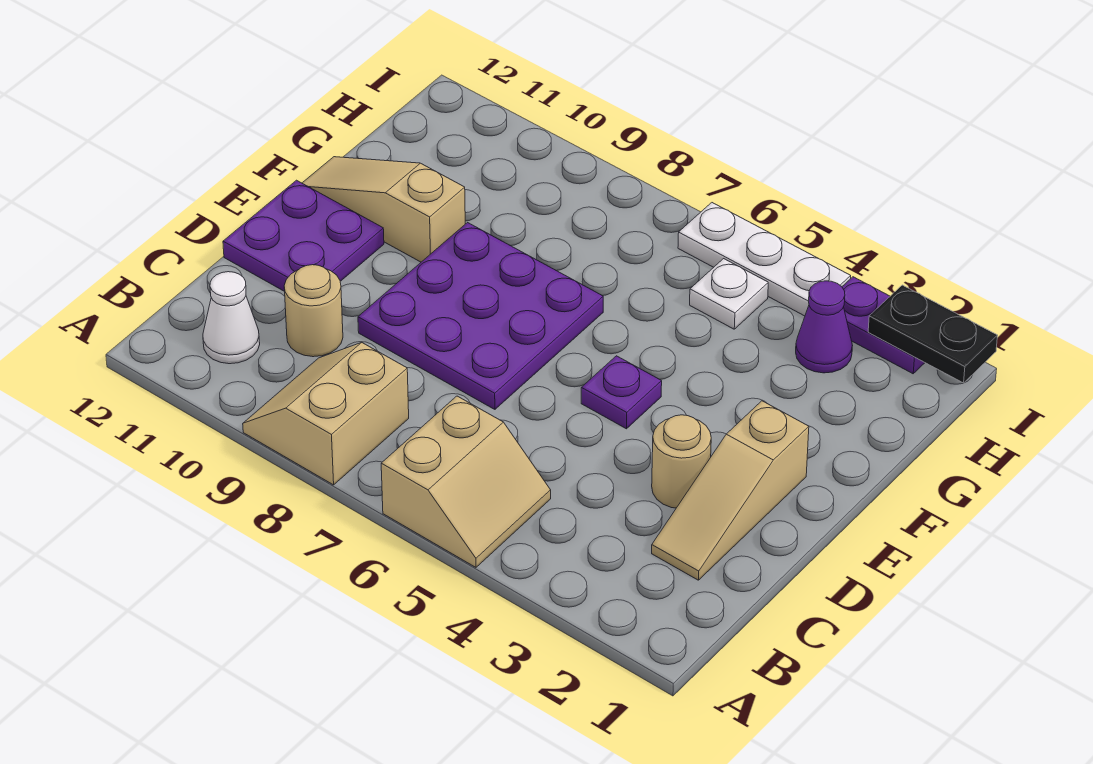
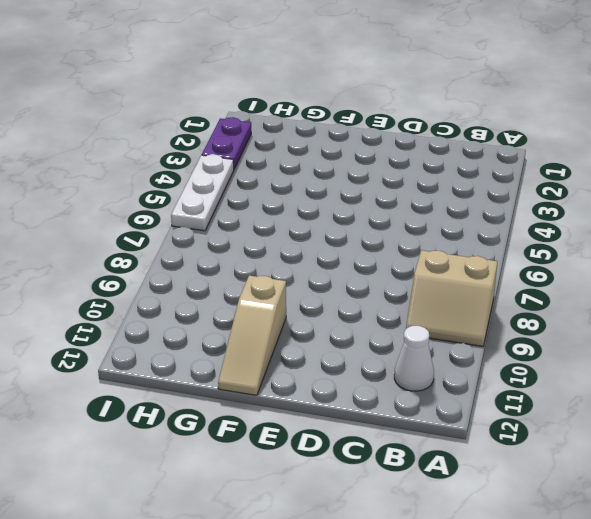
none -> tan slope A5:B6 level 1 top 6
none -> tan slope C2:E2 level 1 top E
none -> tan round brick C10 level 1

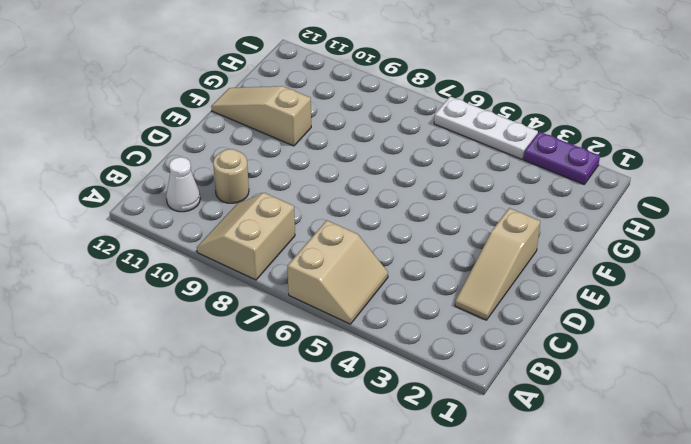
none -> tan round brick D3 level 1
none -> purple plate D7:F9 level 1
none -> purple plate D11:E12 level 1

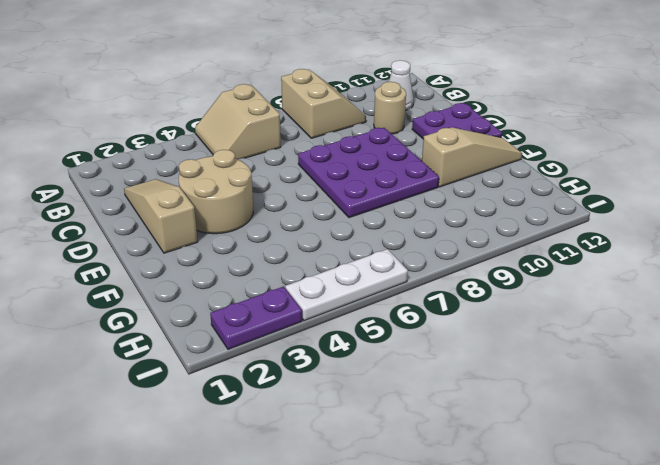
tan round brick D3:E4 level 1 -> tan round brick D3 level 1
none -> purple plate E5 level 1
none -> purple cone H3 level 1
none -> white plate H5 level 1

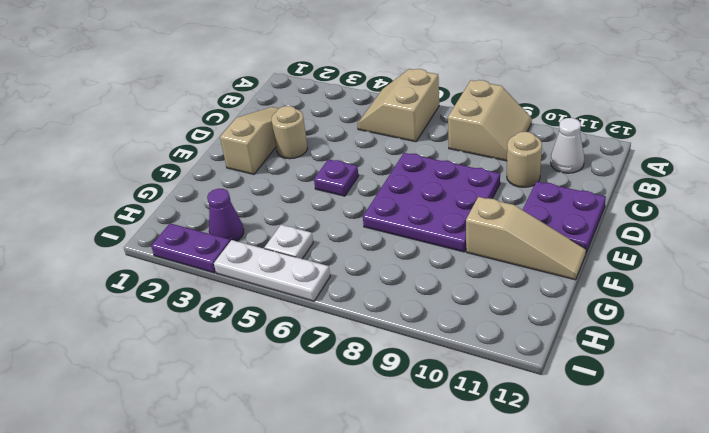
none -> black plate I1:I2 level 2

